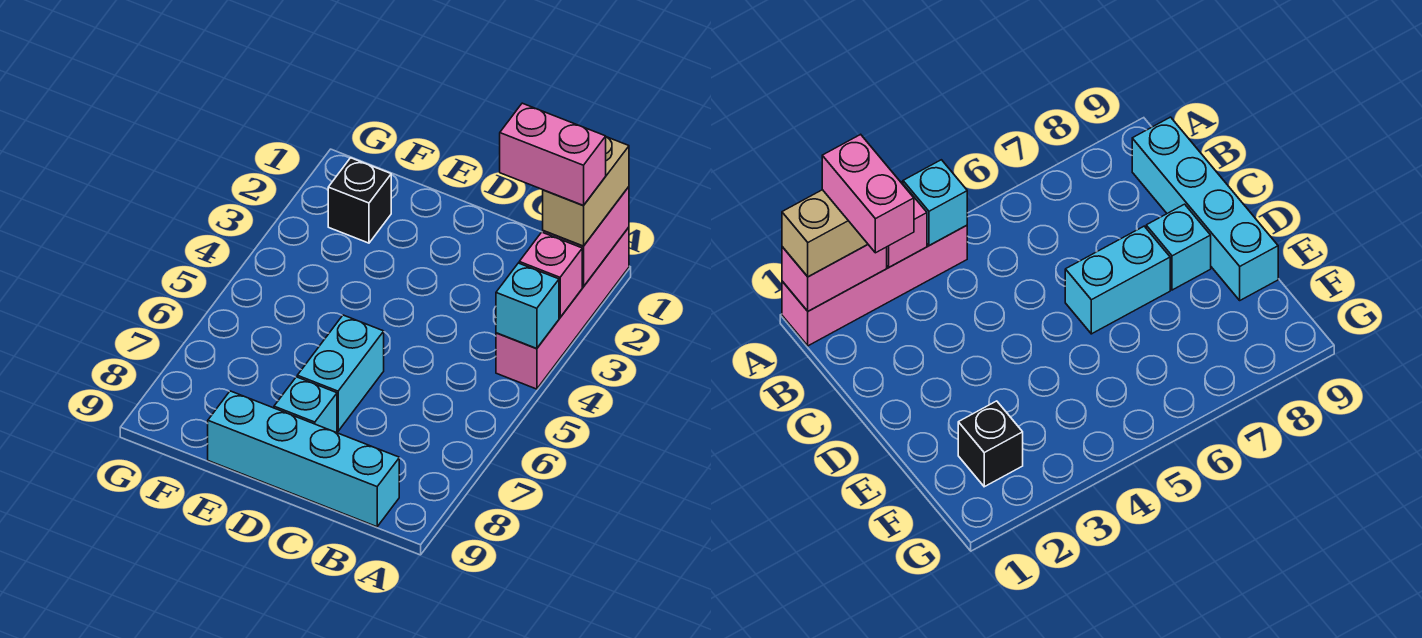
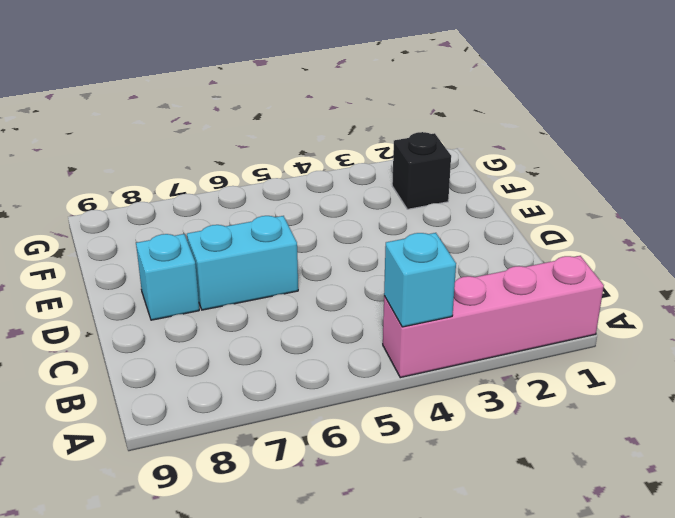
none -> cyan brick B9:E9 level 1
none -> pink brick A1:A2 level 2

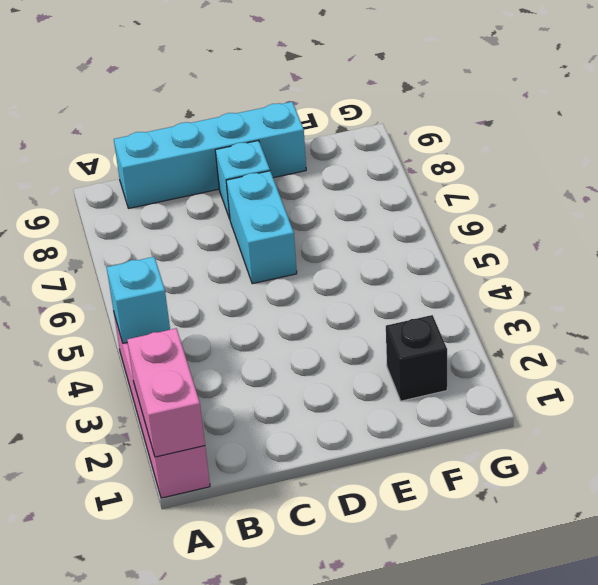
none -> pink brick A3 level 2
none -> tan brick A1:A2 level 3

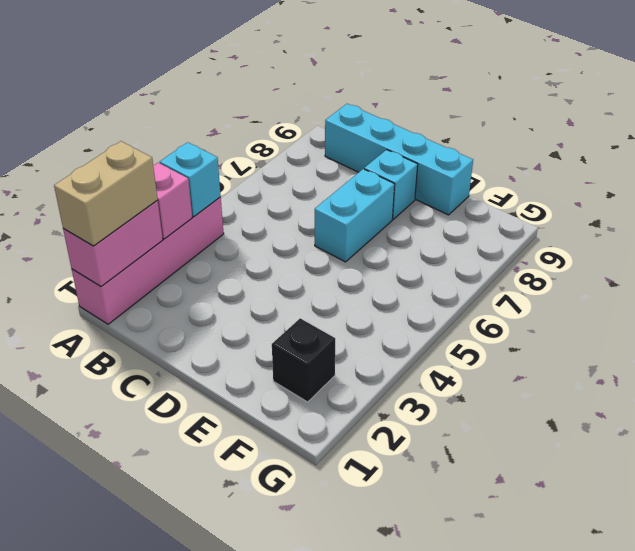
none -> pink brick A2:B2 level 4

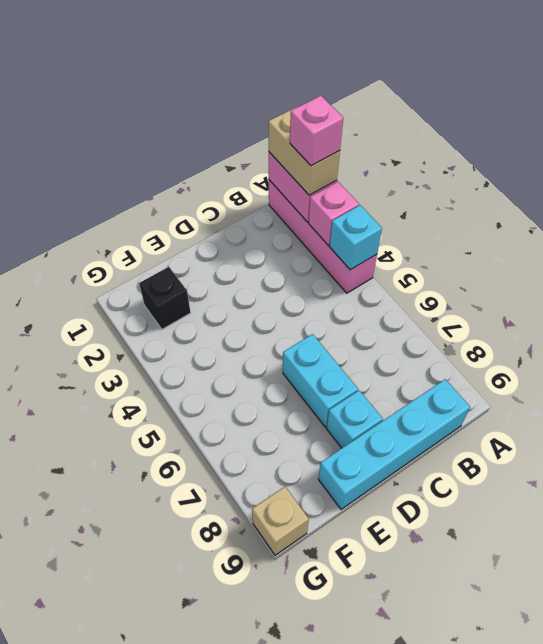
pink brick A2 level 4 -> pink brick A2:B2 level 4
tan brick G9 level 1 -> none

